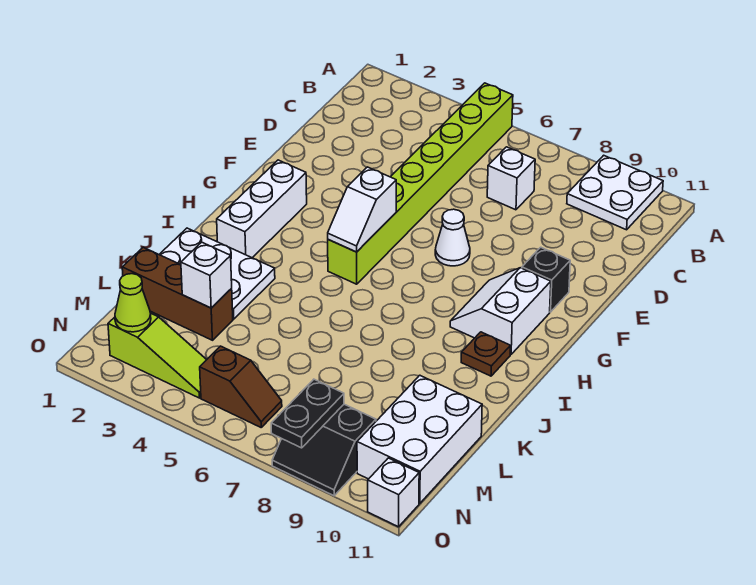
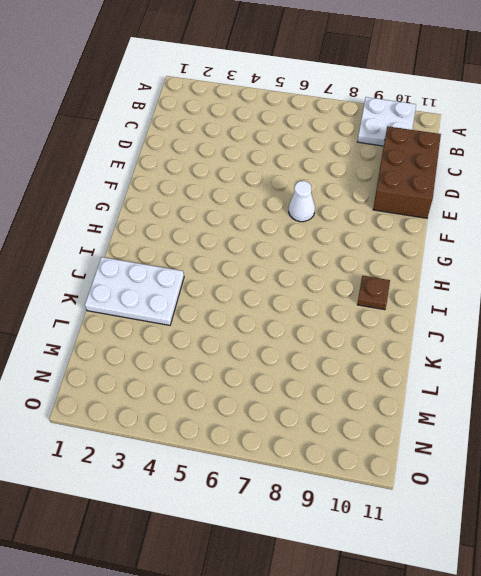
brown brick C10:E11 level 1 -> none
none -> lime brick A5:H5 level 1
none -> white brick C7 level 1
none -> black brick F10 level 1

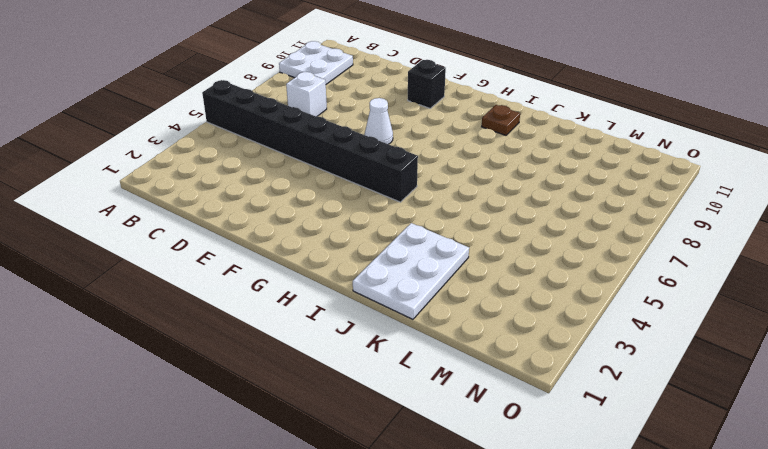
black brick A5:H5 level 1 -> lime brick A5:H5 level 1
none -> white brick G2:I2 level 1
none -> white slope G9:H10 level 1 top 10
none -> brown brick L1:L3 level 1

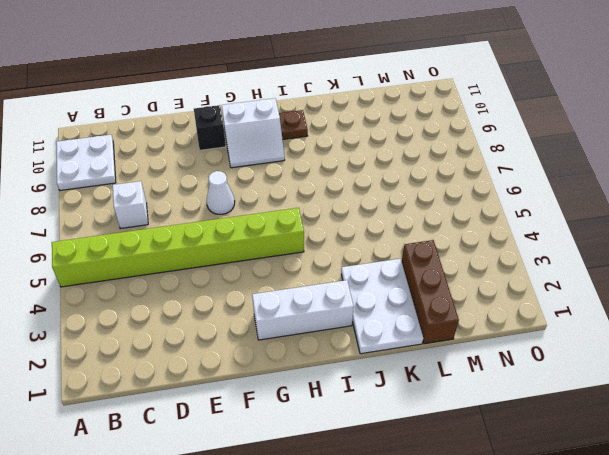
none -> white brick L10:N11 level 1
none -> lime slope N2:N4 level 1 top 2
none -> brown slope N5:N6 level 1 top 5

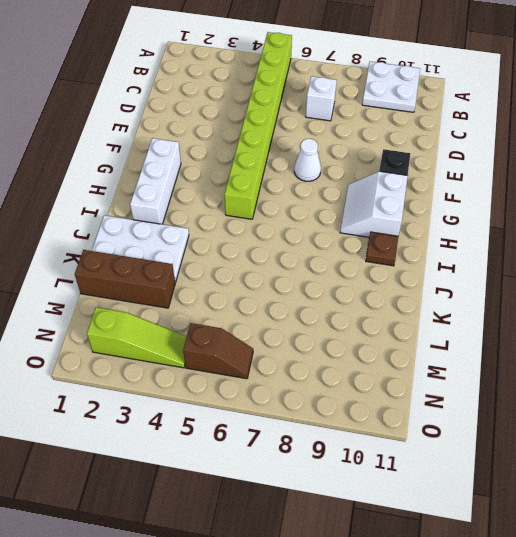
none -> white brick L10:N11 level 1
none -> black slope N8:O9 level 1 top N
none -> white brick O11 level 1

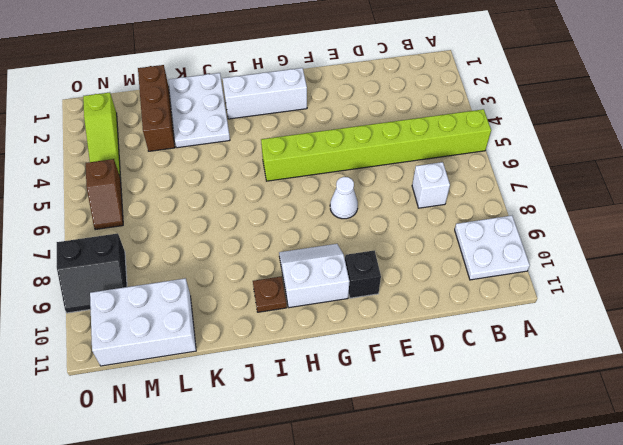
black slope N8:O9 level 1 top 8 -> black slope N8:O9 level 1 top N
none -> white brick O11 level 1
none -> white slope G5:H5 level 2 top G
none -> white brick L3 level 2

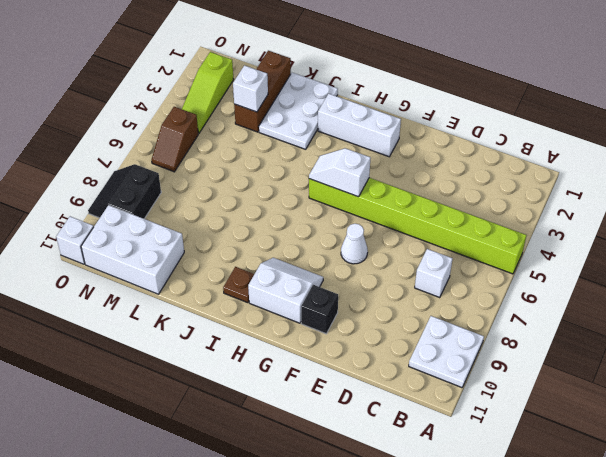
none -> lime cone N2 level 2
none -> black plate N8:O8 level 2

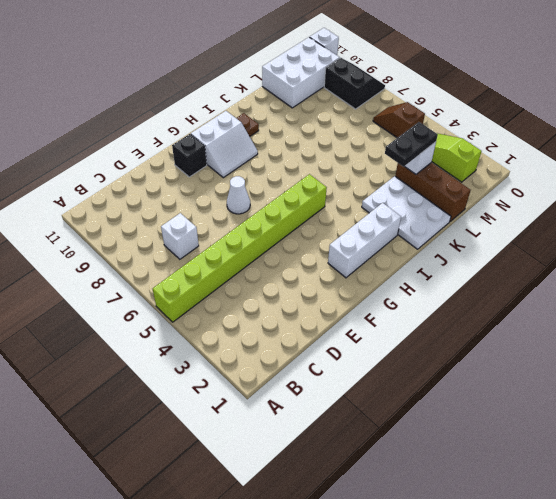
black plate K3:L3 level 3 -> black plate N8:O8 level 2
none -> white plate A9:B10 level 1
none -> white slope G5:H5 level 2 top G
none -> lime cone N2 level 2

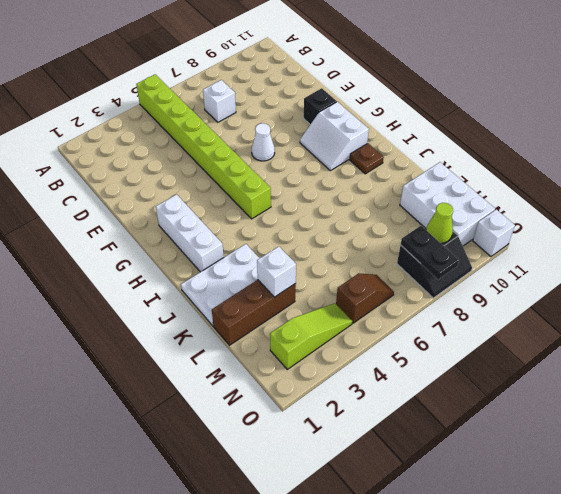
lime cone N9 level 2 -> lime cone N2 level 2
none -> white plate A9:B10 level 1
none -> white slope G5:H5 level 2 top G

